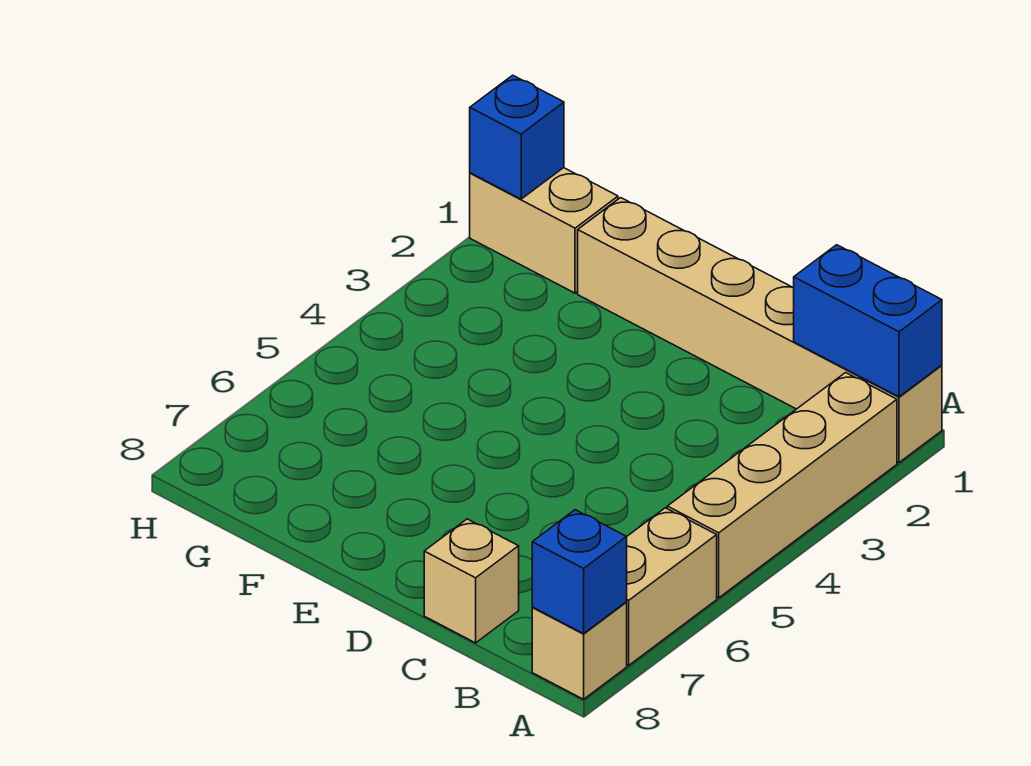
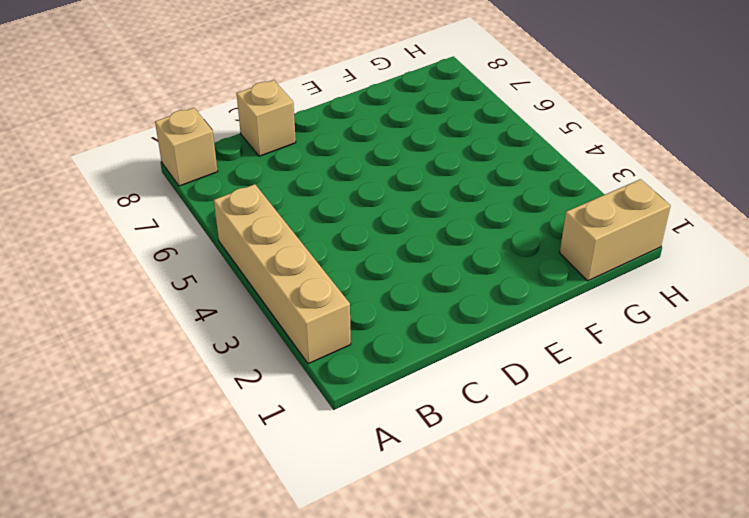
none -> tan brick A1:F1 level 1
none -> tan brick A6:A7 level 1

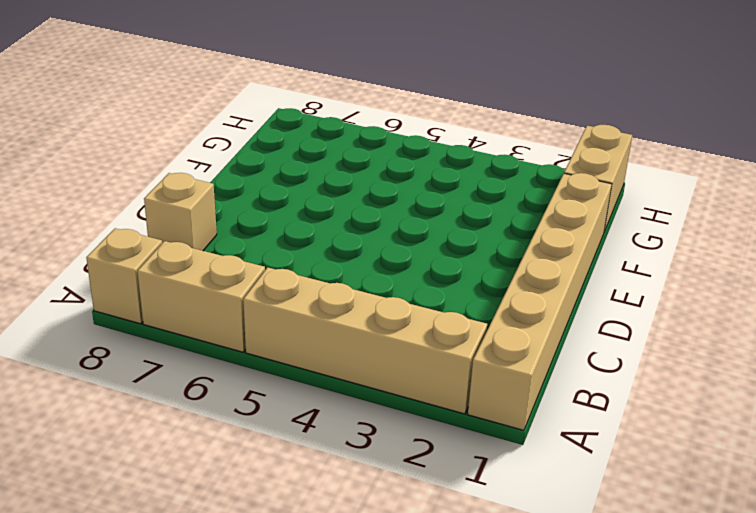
none -> blue brick A1:B1 level 2
none -> blue brick A8 level 2

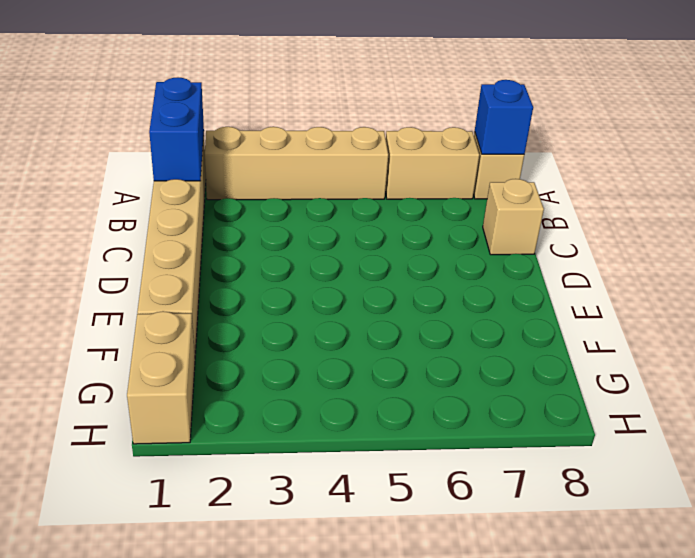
none -> blue brick H1 level 2

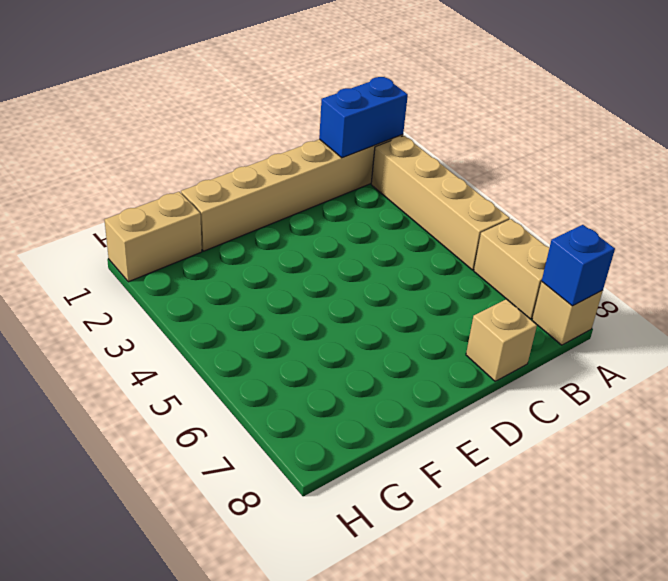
none -> blue brick H1 level 2

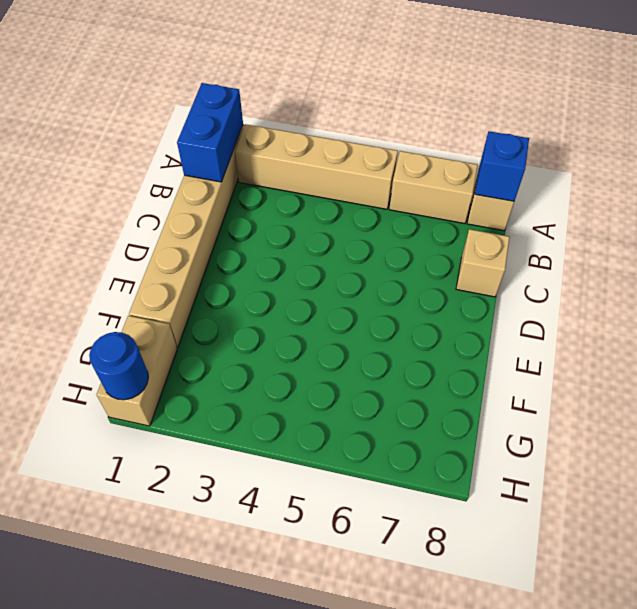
blue round brick H1 level 2 -> blue brick H1 level 2

